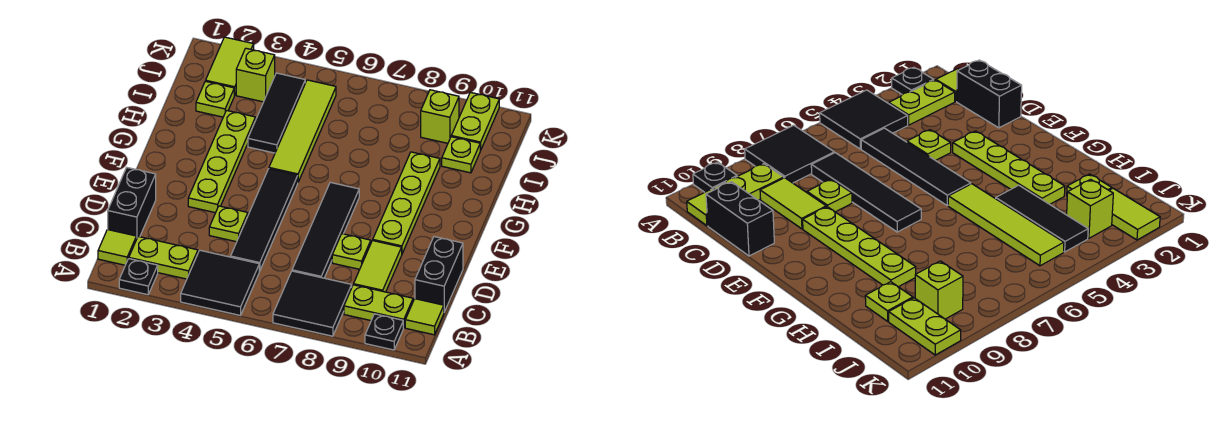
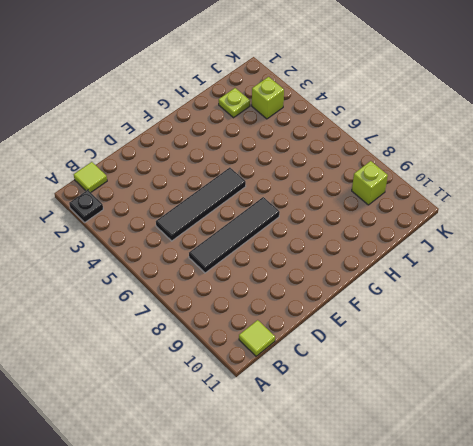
none -> black tile A4:B5 level 1
none -> black tile A7:B8 level 1
none -> black plate A10 level 1

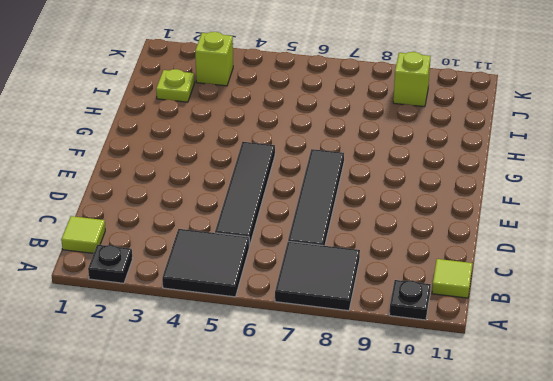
none -> lime plate B2:B3 level 1
none -> lime plate B9:B10 level 1
none -> black brick C1:D1 level 1

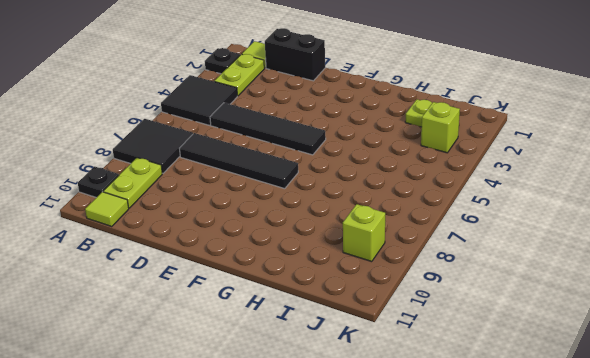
none -> lime tile C9:D9 level 1
none -> black brick C11:D11 level 1
none -> lime plate D4 level 1

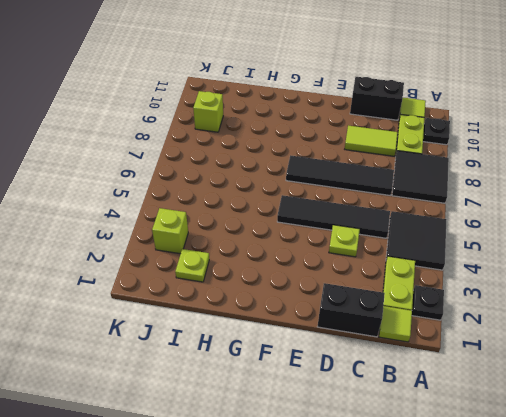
none -> lime plate D8 level 1
none -> lime plate E3:H3 level 1
none -> lime plate E9:H9 level 1

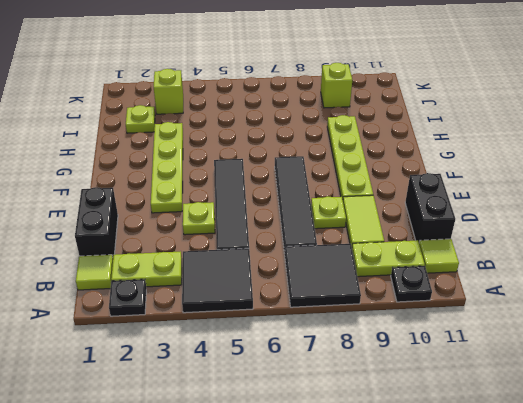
none -> lime tile G5:J5 level 1
none -> black tile H4:J4 level 1
none -> lime plate I10 level 1

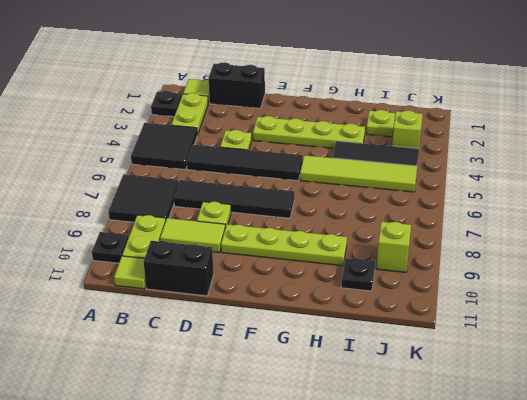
black plate I10 level 1 -> lime plate I10 level 1
none -> lime tile J2:K2 level 1
none -> lime plate J10:K10 level 1

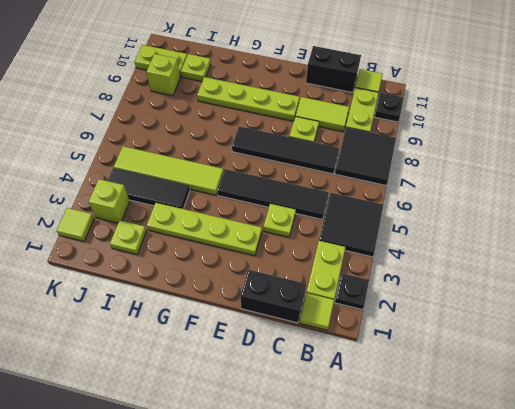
lime tile K2 level 1 -> lime tile J2:K2 level 1

